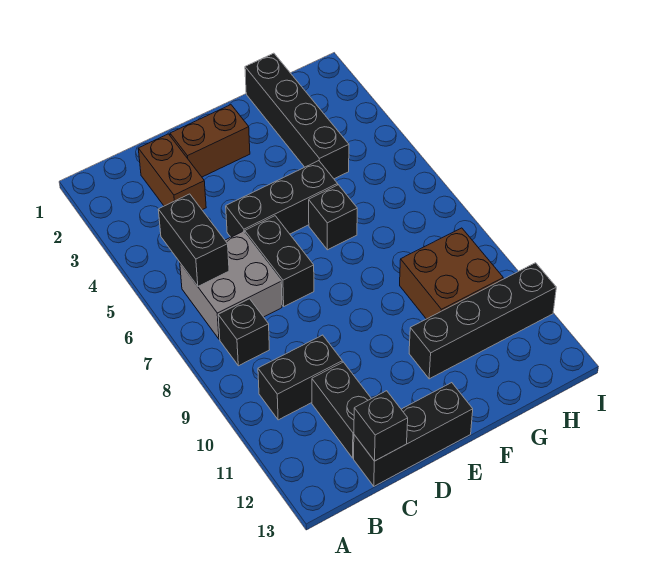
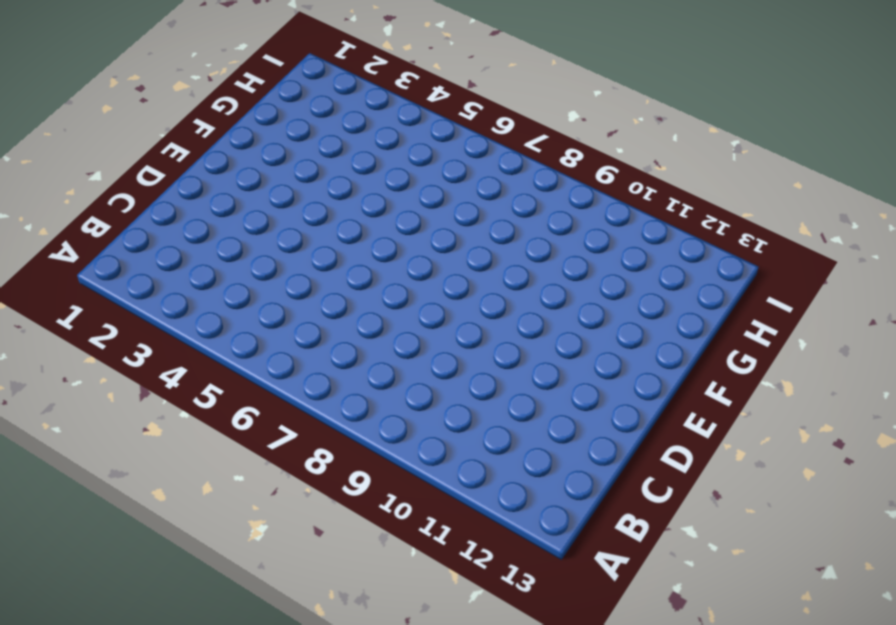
none -> grey brick B6:C7 level 1
none -> black brick B8 level 1
none -> black brick B10:C10 level 1

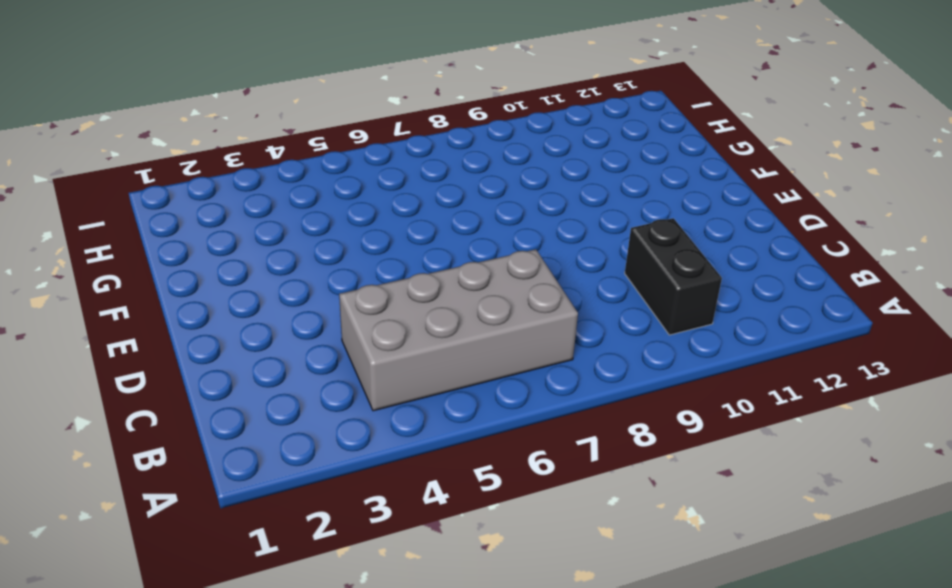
grey brick B4:C7 level 1 -> grey brick B6:C7 level 1
none -> black brick B8 level 1
none -> brown brick C2:C3 level 1
none -> black brick C11:C12 level 1

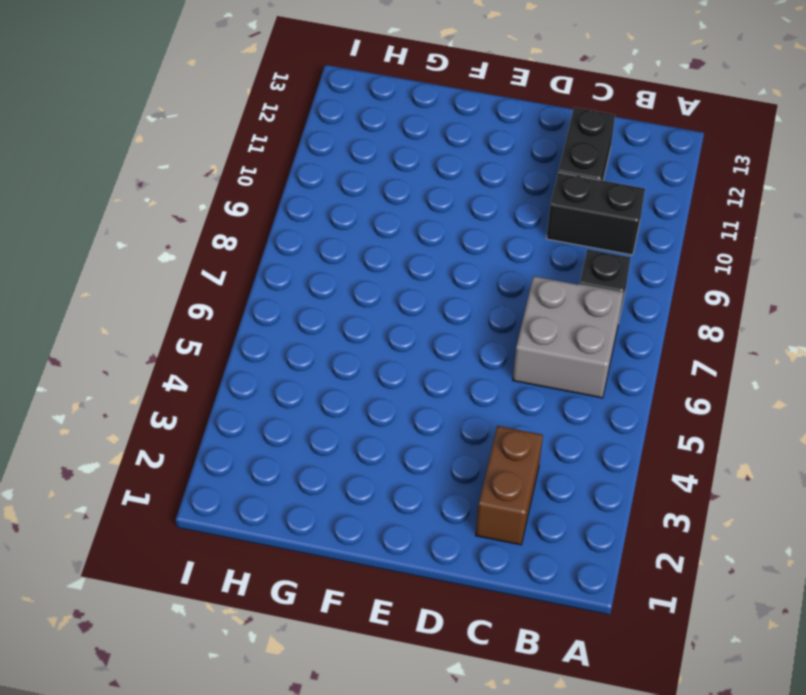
none -> black brick C13:E13 level 1
none -> brown brick D2:E2 level 1
none -> black brick D5:F5 level 1

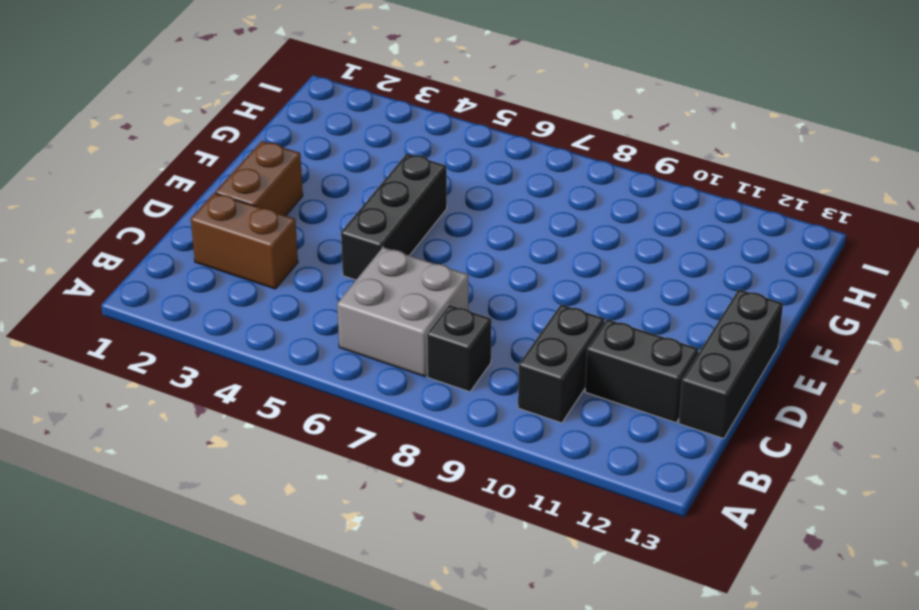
none -> black brick D6:D7 level 1
none -> black brick F6 level 1
none -> black brick F11:I11 level 1

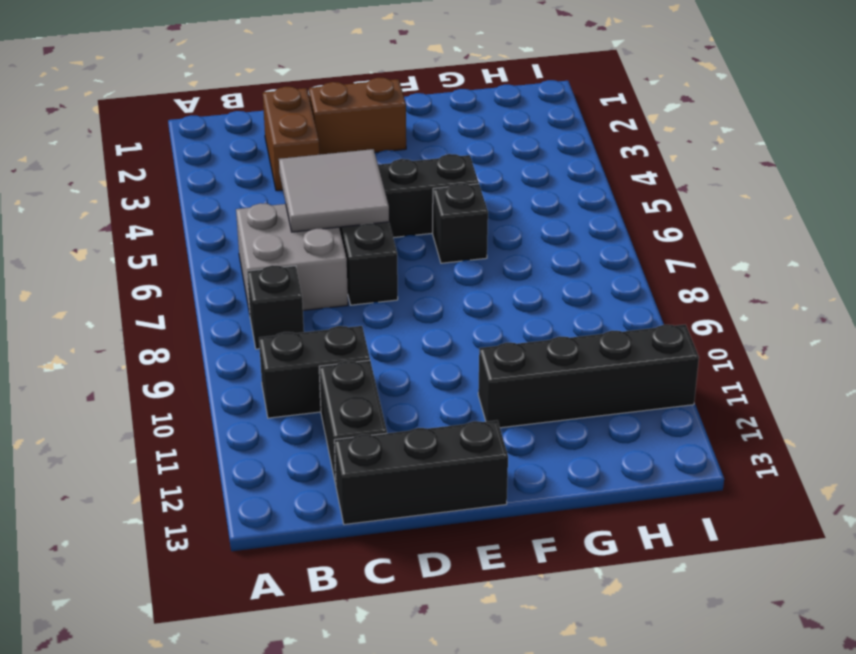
grey tile C5:D6 level 2 -> none
none -> black brick G1:G4 level 1
none -> brown brick G9:H10 level 1
none -> black brick B5:B6 level 2

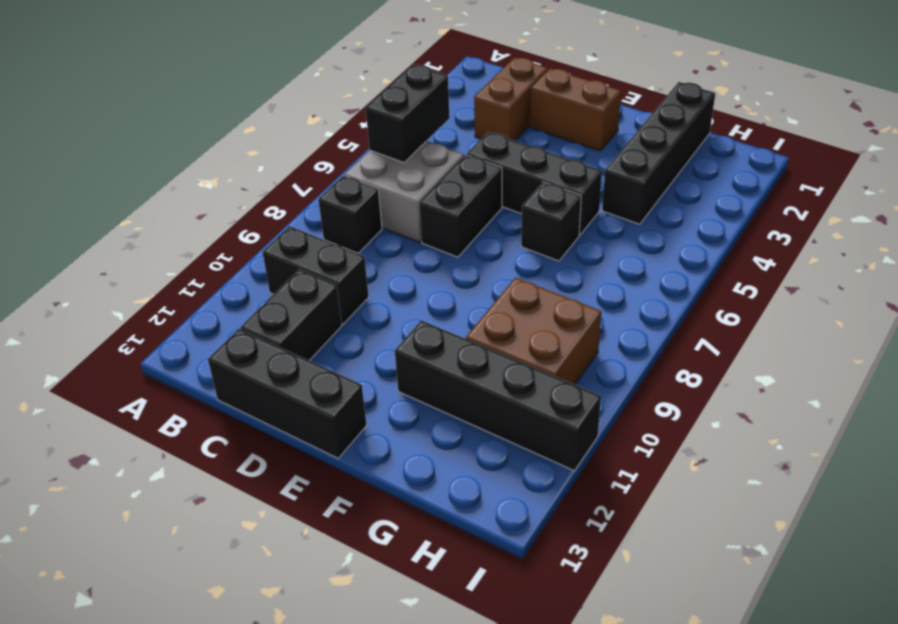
none -> black brick C13 level 2

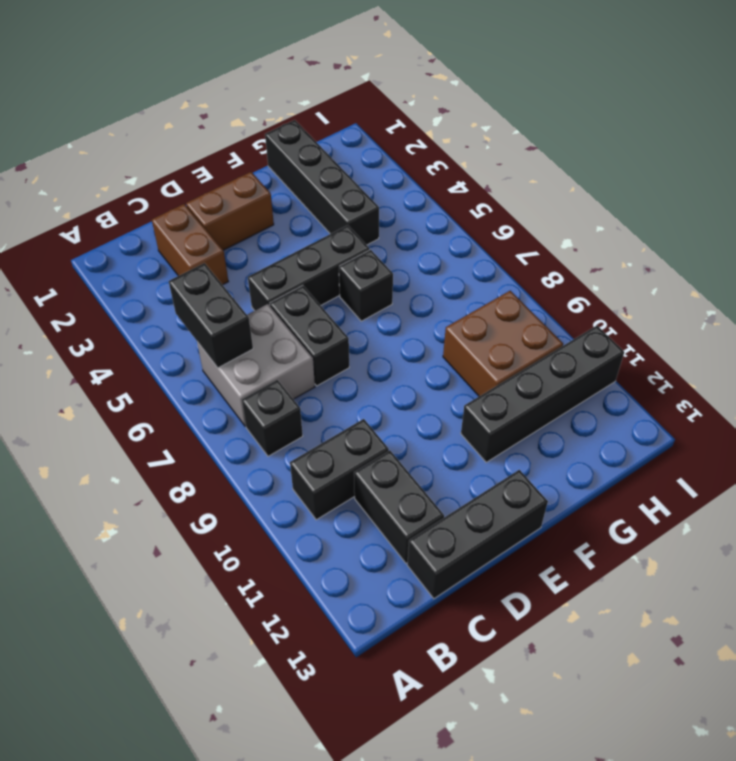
none -> black brick C13 level 2

